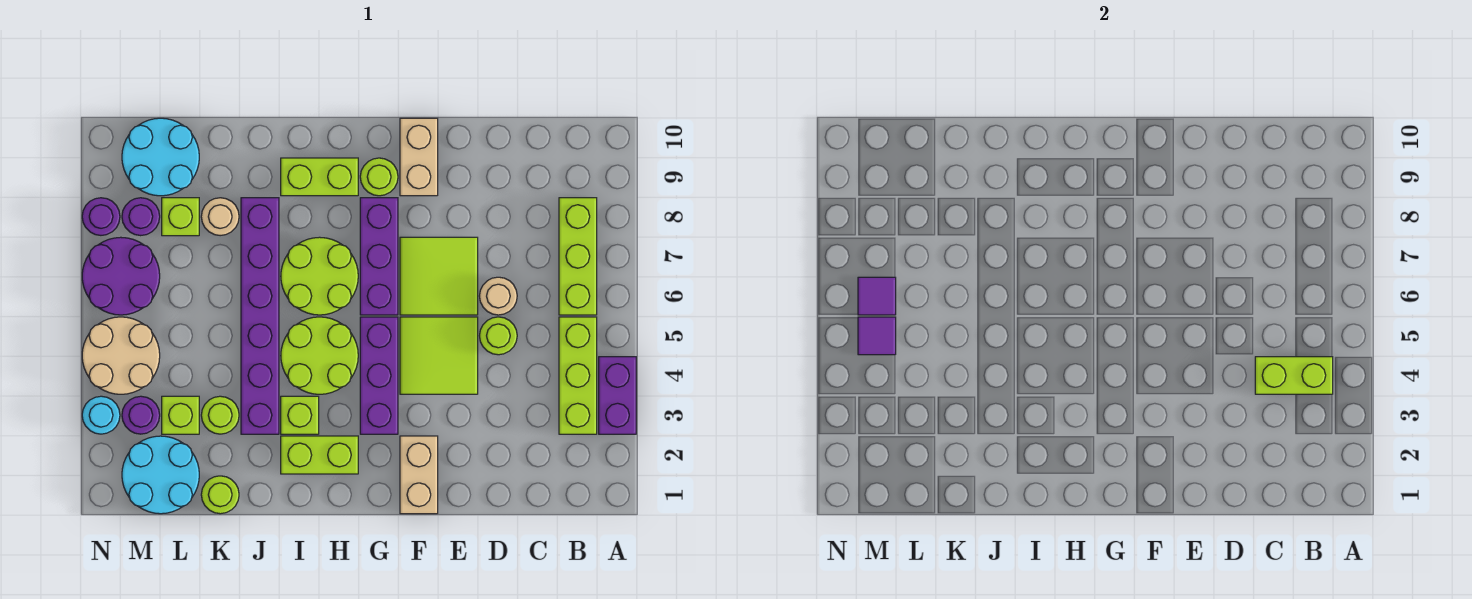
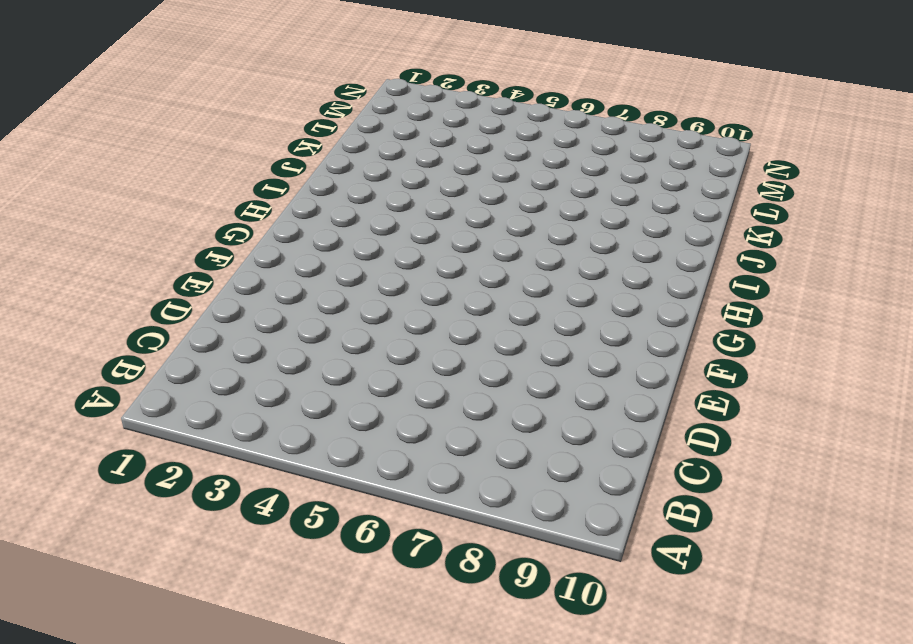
none -> purple brick A3:A4 level 1
none -> lime brick B3:B5 level 1
none -> lime brick B6:B8 level 1
none -> lime round brick D5 level 1

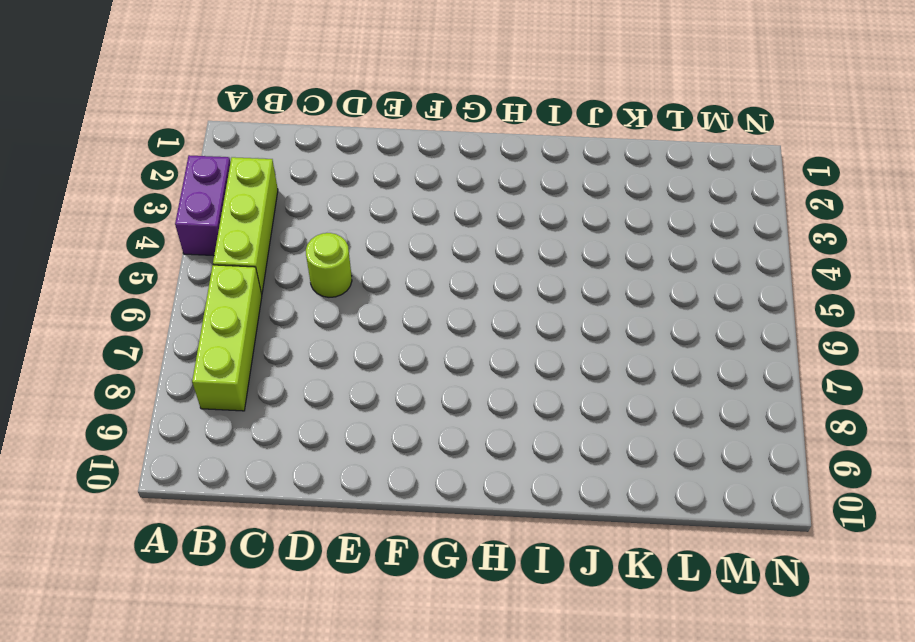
none -> tan round brick D6 level 1
none -> lime tile E4:F5 level 1
none -> lime tile E6:F7 level 1
none -> tan brick F1:F2 level 1

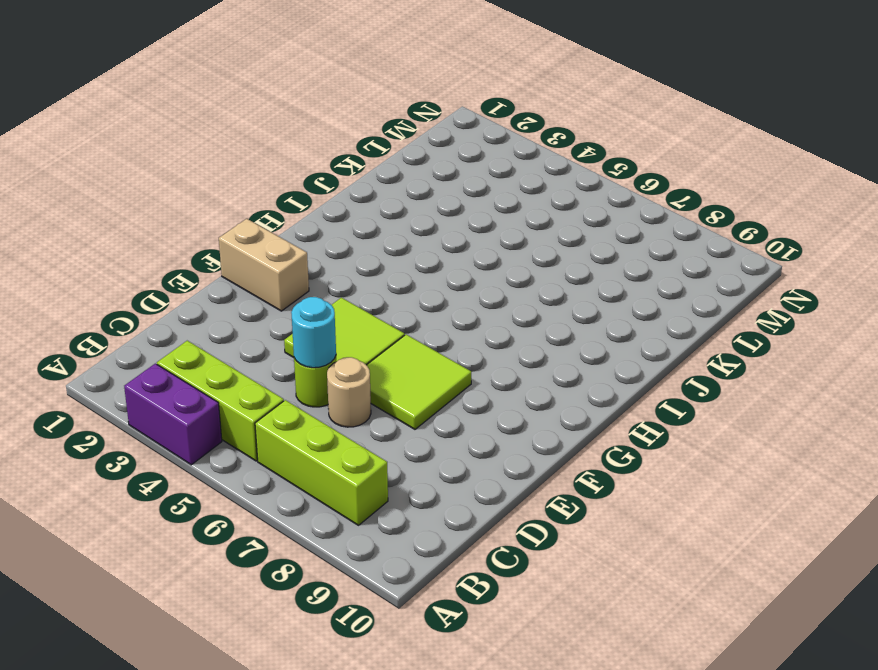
cyan round brick D5 level 2 -> cyan round brick N3 level 1
none -> tan brick F9:F10 level 1
none -> purple brick G3:G5 level 1
none -> purple brick G6:G8 level 1
none -> lime round brick G9 level 1

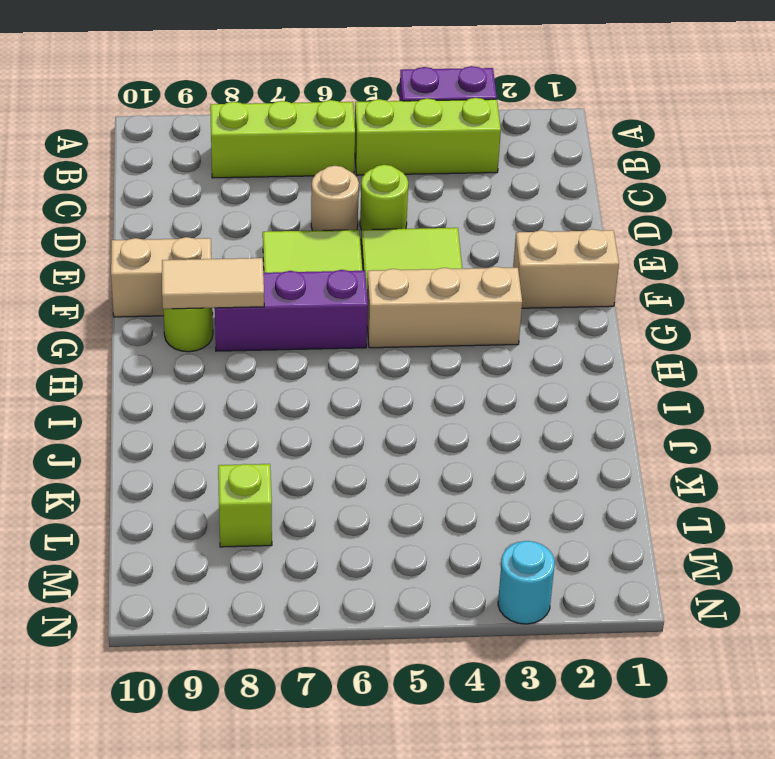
tan brick G3:G5 level 1 -> purple brick G3:G5 level 1
tan tile G8:G9 level 2 -> none
none -> lime brick H2:I2 level 1
none -> lime round brick H4:I5 level 1
none -> lime round brick H6:I7 level 1
none -> lime brick H9:I9 level 1

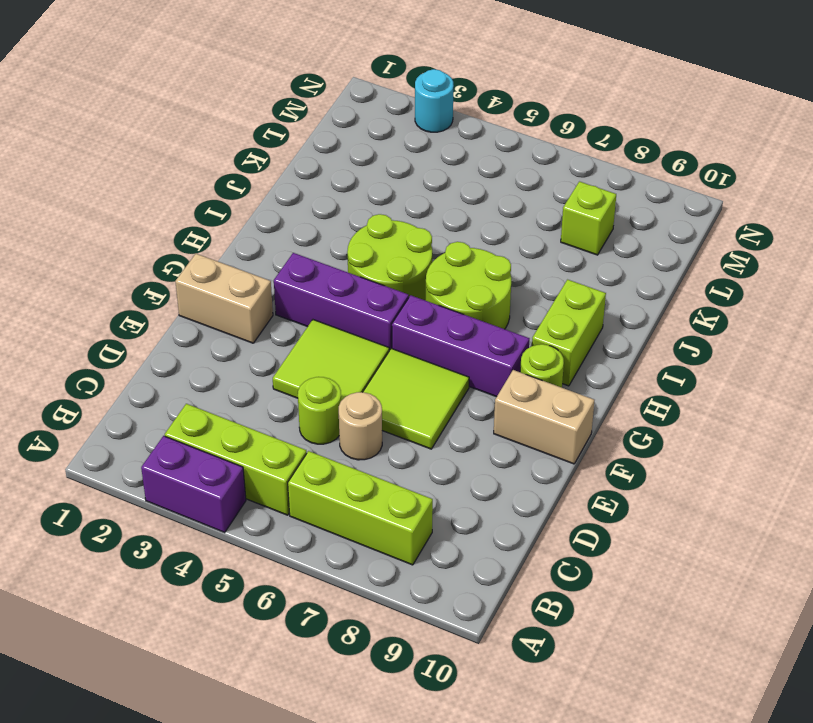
none -> lime brick H2:I2 level 1
none -> lime brick I3 level 1
none -> purple brick J3:J8 level 1
none -> lime round brick K1 level 1

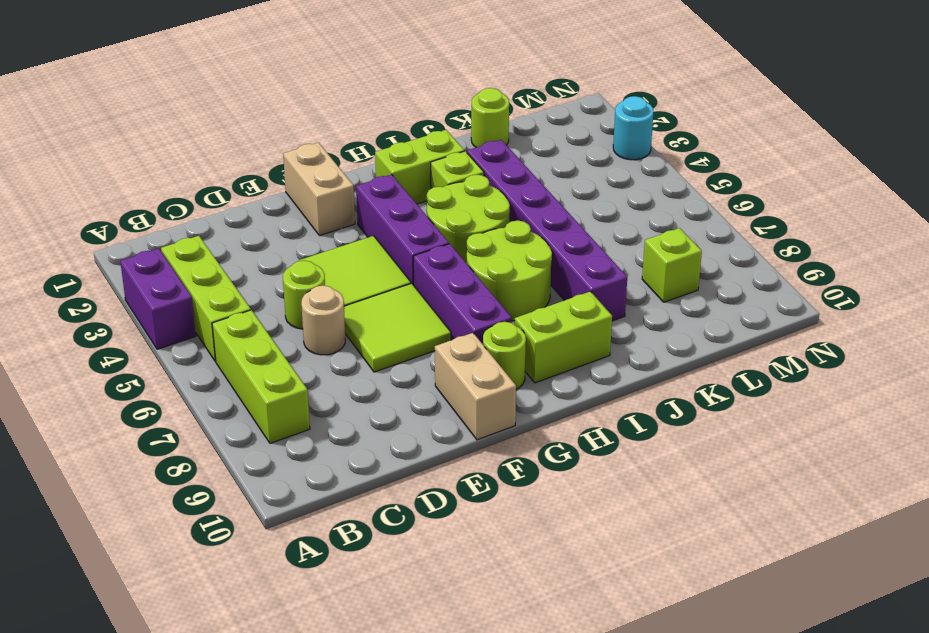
none -> lime round brick K3 level 1
none -> tan round brick K8 level 1
none -> cyan round brick L1:M2 level 1
none -> lime brick L3 level 1

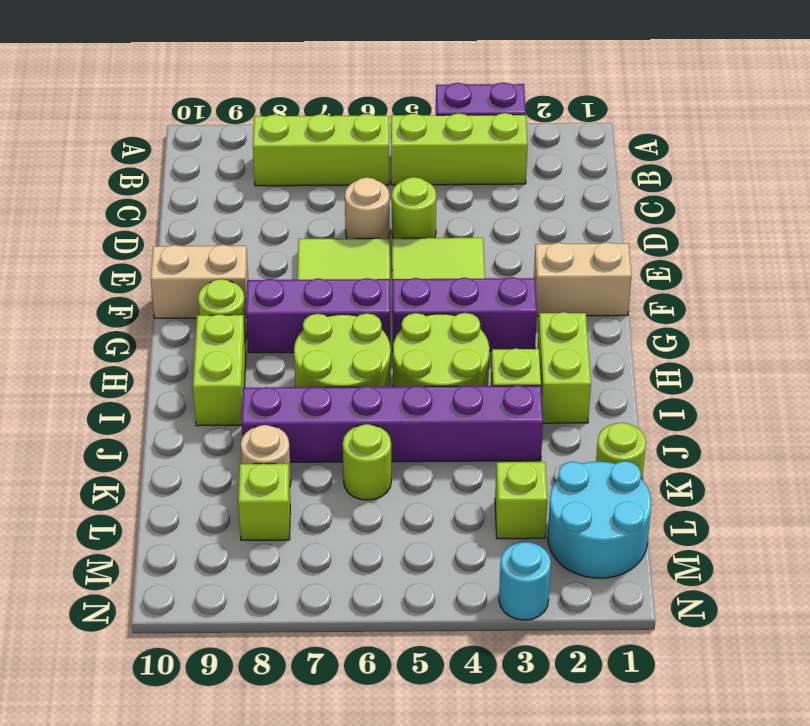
lime round brick K6 level 1 -> lime round brick K3 level 1
none -> cyan round brick L9:M10 level 1
none -> purple round brick M3 level 1
none -> tan round brick M4:N5 level 1
none -> purple round brick M6:N7 level 1

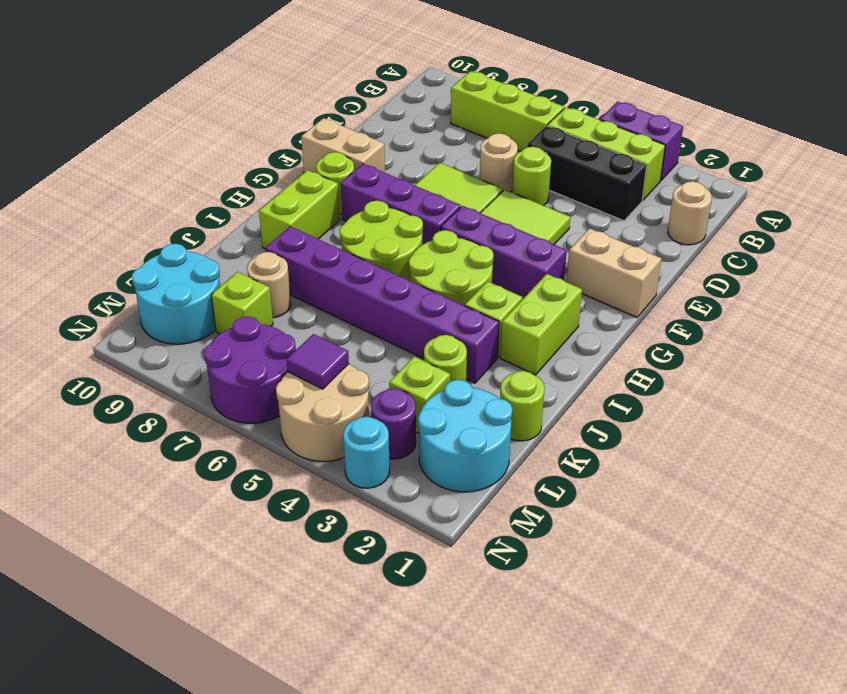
tan round brick C1 level 1 -> none
black brick C3:C5 level 1 -> none
none -> purple round brick M8 level 1
none -> purple round brick N8 level 1
none -> lime brick B4:C4 level 2
none -> purple tile M6 level 2

